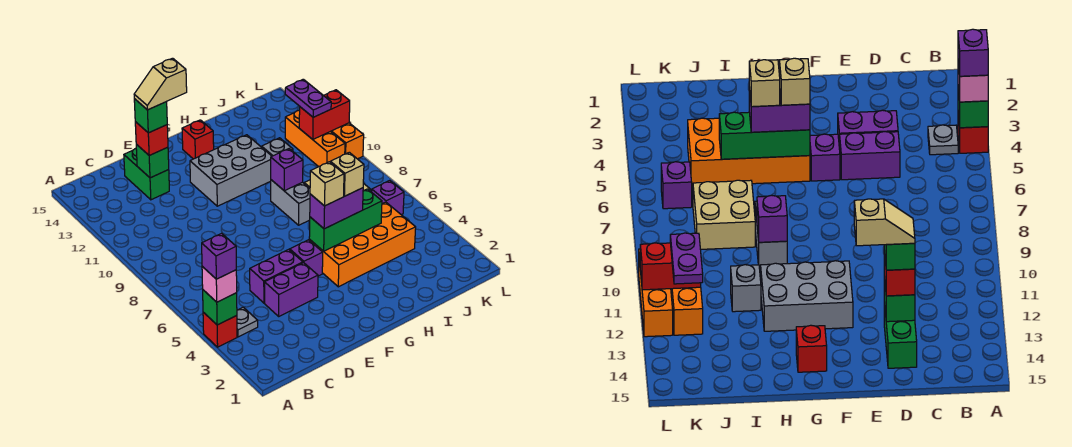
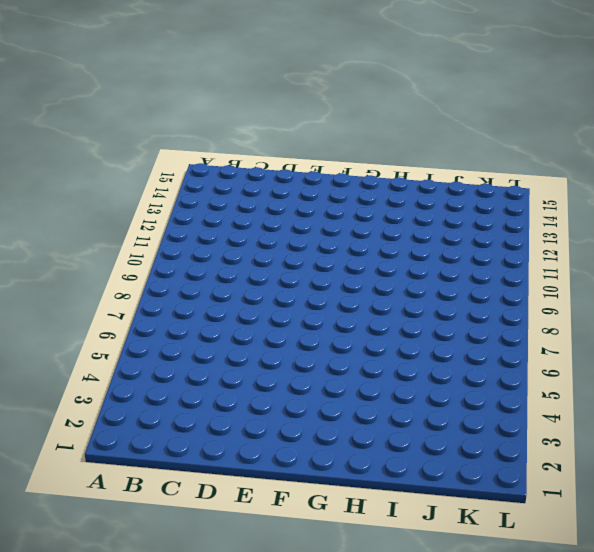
none -> red brick A4 level 1
none -> grey plate B4 level 1
none -> purple brick D4:E4 level 1

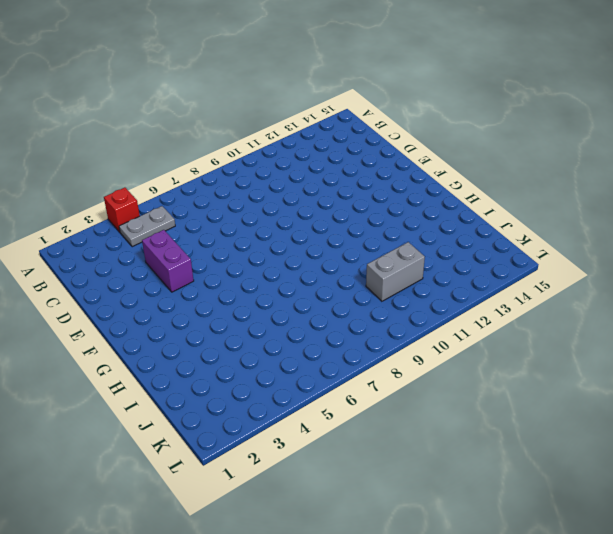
grey plate B4:B5 level 1 -> grey plate B4 level 1
grey brick J10:J11 level 1 -> grey brick H8:H9 level 1
none -> purple brick D5:E5 level 1
none -> green brick D13:D14 level 1
none -> purple brick F5 level 1

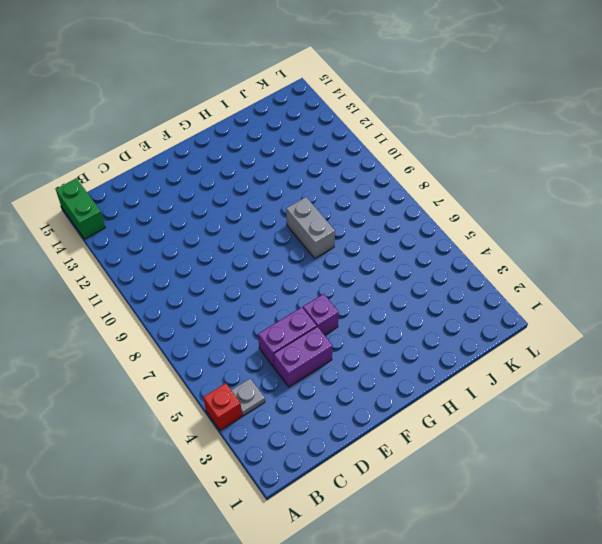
green brick A14:A15 level 1 -> green brick D13:D14 level 1
none -> grey brick F11:H12 level 1
none -> orange brick G4:J5 level 1
none -> red brick G14 level 1

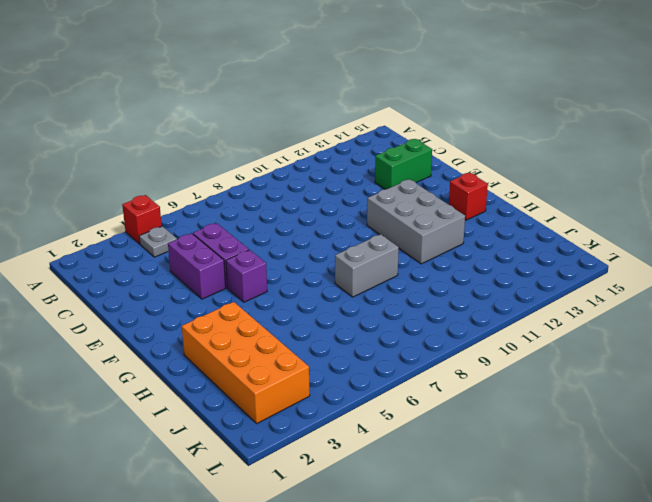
orange brick H2:K3 level 1 -> orange brick G4:J5 level 1
none -> tan brick I7:J8 level 1
none -> grey brick I11 level 1
none -> purple brick K6 level 1

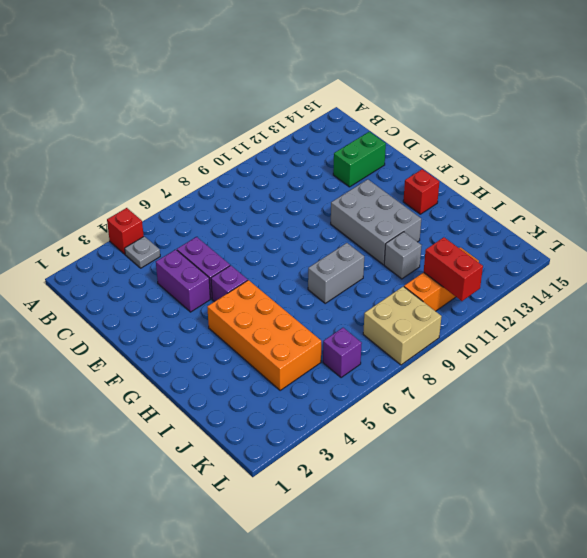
tan brick K8:L9 level 1 -> tan brick I7:J8 level 1
none -> orange brick L10:L12 level 1
none -> green brick A4 level 2
none -> green brick D13 level 2

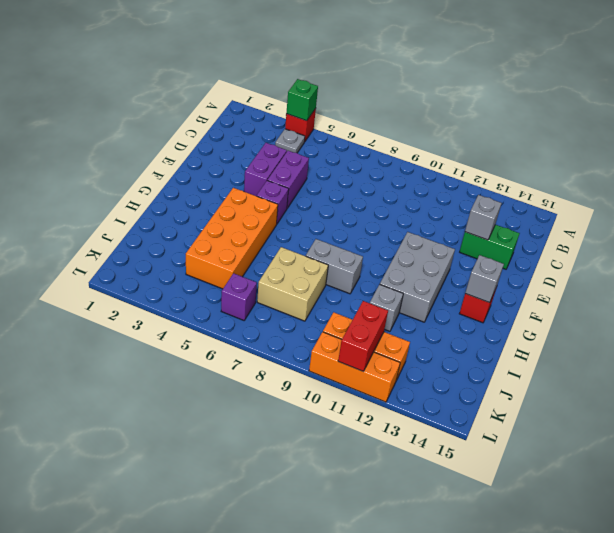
grey brick D13 level 2 -> green brick D13 level 2
grey brick G14 level 2 -> none
none -> green brick G5:I5 level 2
none -> purple brick H9 level 2
none -> pink brick A4 level 3

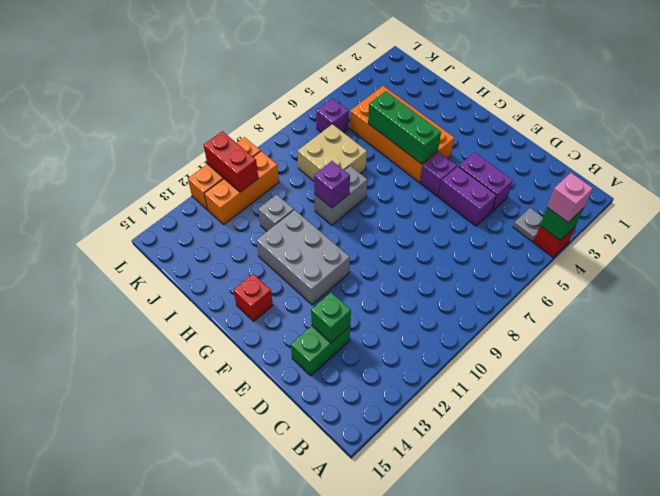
none -> red brick D13 level 3
none -> purple brick G5:H5 level 3
none -> purple plate K11:K12 level 3

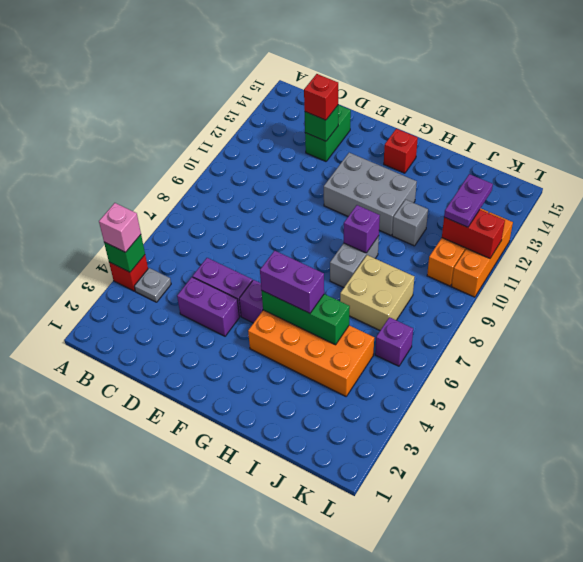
none -> purple brick A4 level 4
none -> green brick D13 level 4
none -> tan brick G5 level 4

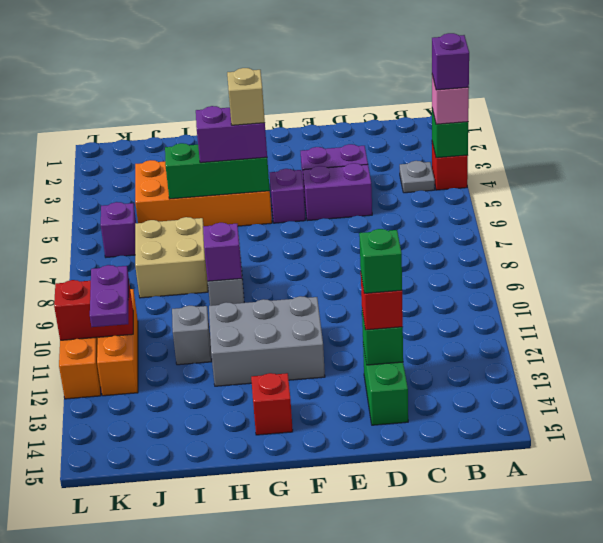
none -> tan brick H5 level 4
none -> tan slope D13:E13 level 5 top E

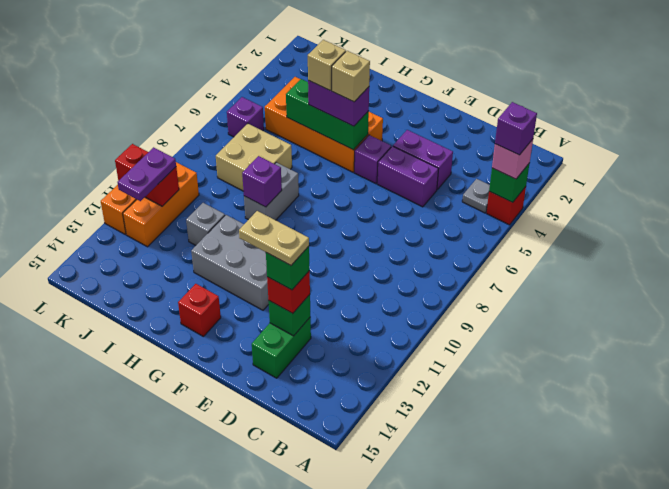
tan plate D13:E13 level 5 -> tan slope D13:E13 level 5 top E

